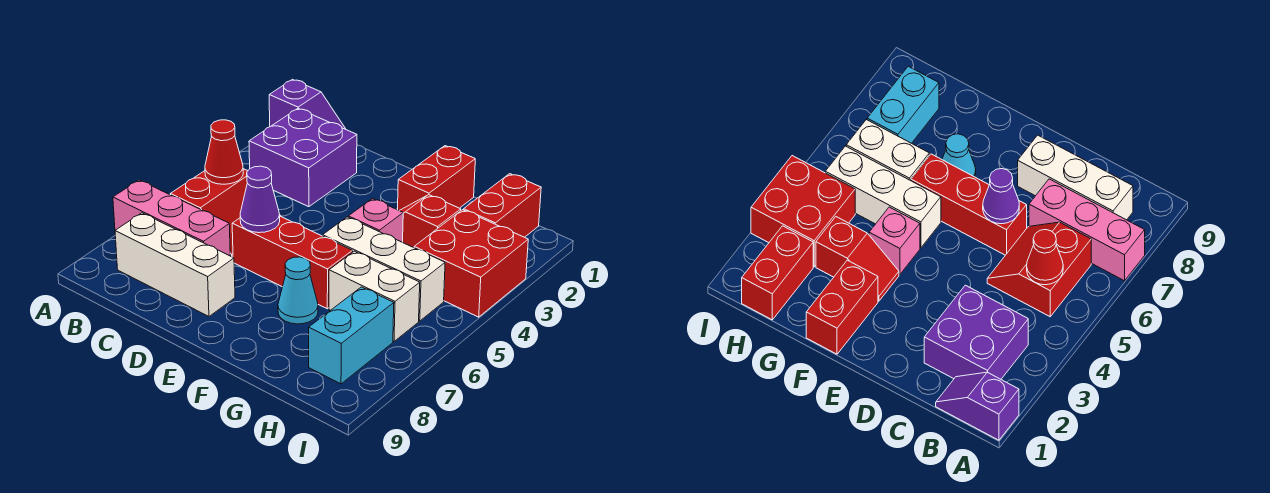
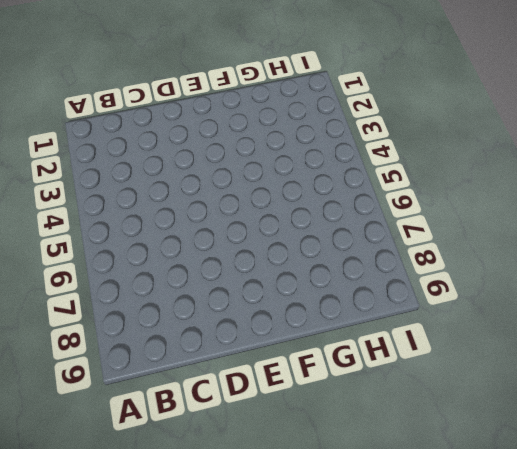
none -> purple slope A1:B1 level 1 top A
none -> pink brick A7:C7 level 1
none -> purple brick B2:C3 level 1

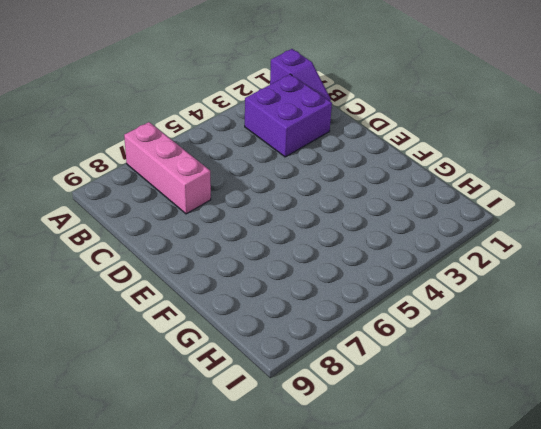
none -> red slope B5:C6 level 1 top B
none -> white brick B8:D8 level 1
none -> red brick D6:F6 level 1

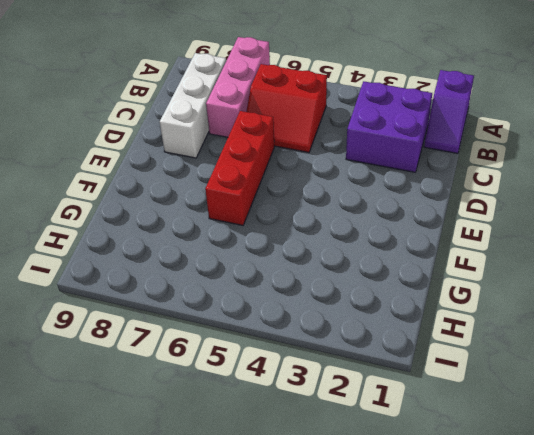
none -> red brick F1:F2 level 1
none -> red slope F3:G3 level 1 top G
none -> pink brick F4 level 1

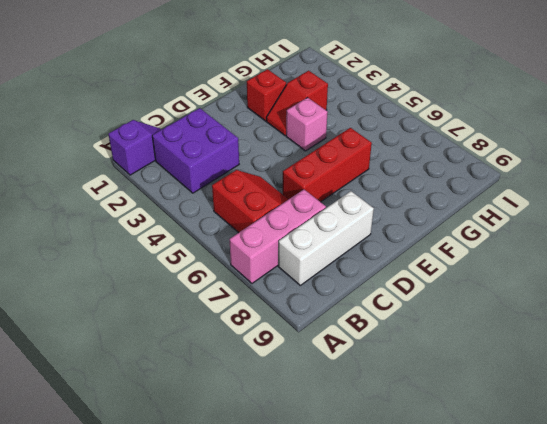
red brick F2 level 1 -> red brick F1:F2 level 1
none -> white brick F5:H5 level 1
none -> cyan cone F7 level 1
none -> white brick G6:H6 level 1

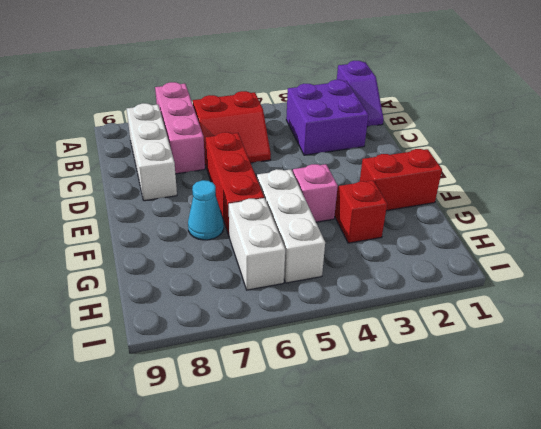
none -> red brick H1:H2 level 1
none -> red brick H3:I4 level 1
none -> cyan brick H7:H8 level 1

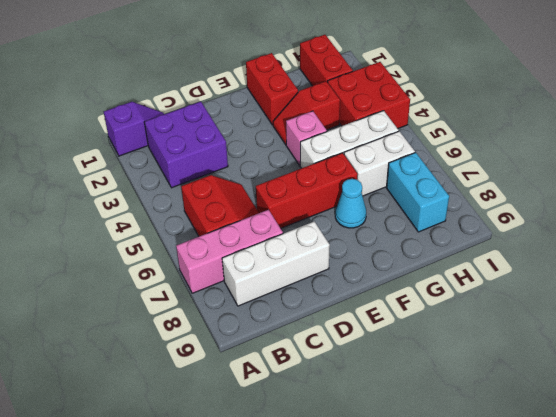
none -> red cone B5 level 2
none -> purple cone D6 level 2

